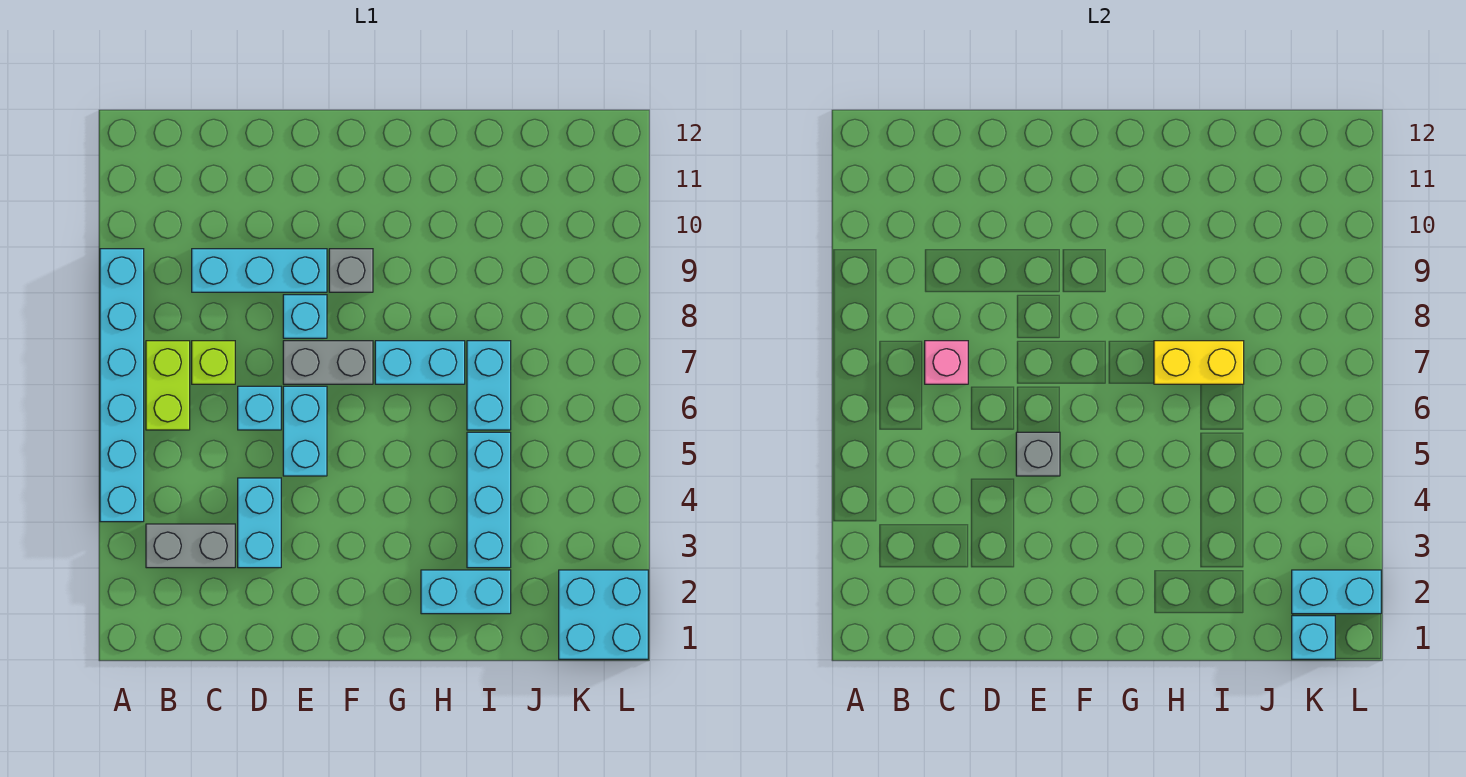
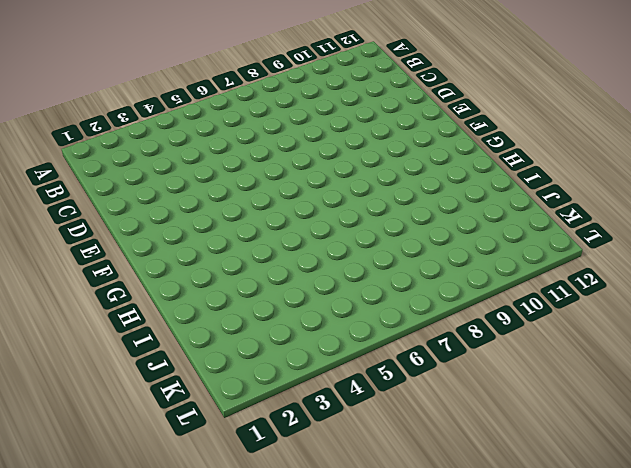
none -> cyan brick A4:A9 level 1
none -> grey brick B3:C3 level 1
none -> lime brick B6:B7 level 1

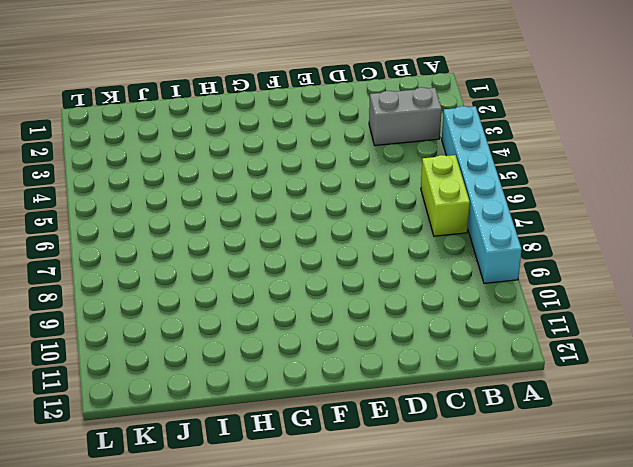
none -> lime brick C7 level 1
none -> cyan brick C9:E9 level 1
none -> cyan brick D3:D4 level 1

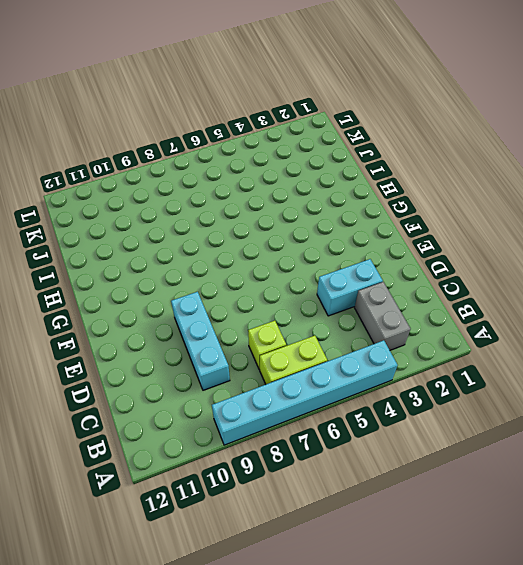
none -> cyan brick D6 level 1
none -> cyan brick E5:E6 level 1
none -> grey brick E7:F7 level 1

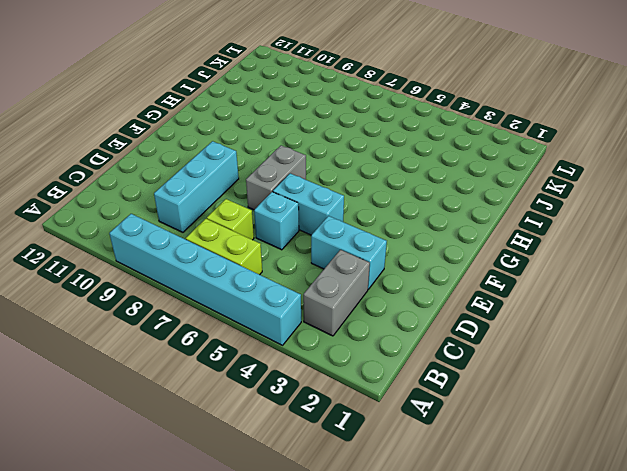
none -> cyan brick E8 level 1
none -> grey brick F9 level 1
none -> cyan brick G7:H7 level 1

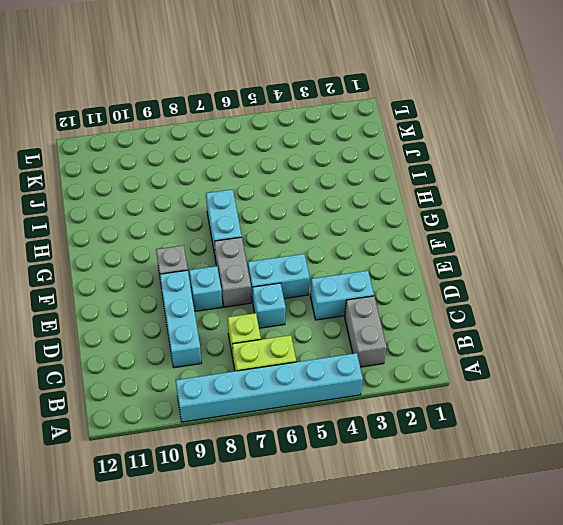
none -> cyan brick H2:I2 level 1
none -> cyan brick I3:I5 level 1
none -> cyan brick I6:I7 level 1

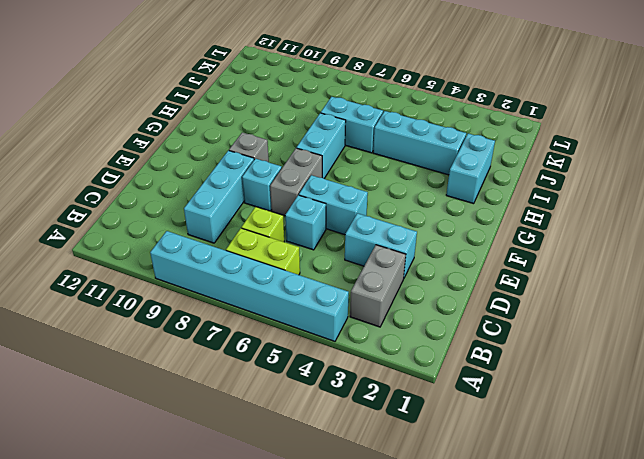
none -> cyan brick K1:L2 level 1
none -> pink brick C7 level 2
none -> grey brick E5 level 2

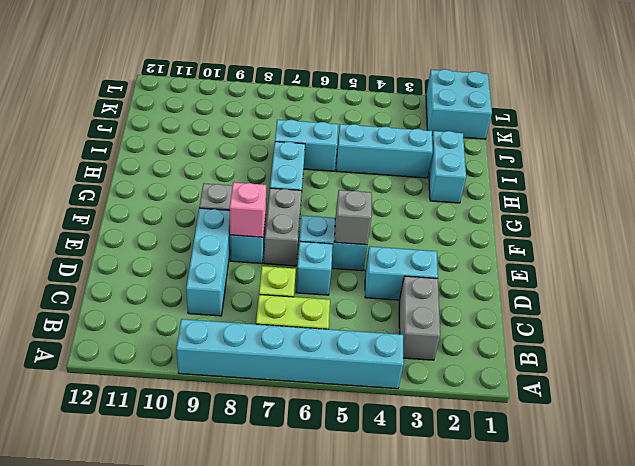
pink brick E8 level 2 -> pink brick C7 level 2
none -> yellow brick H7:I7 level 2
none -> cyan brick K1 level 2
none -> cyan brick K2:L2 level 2

